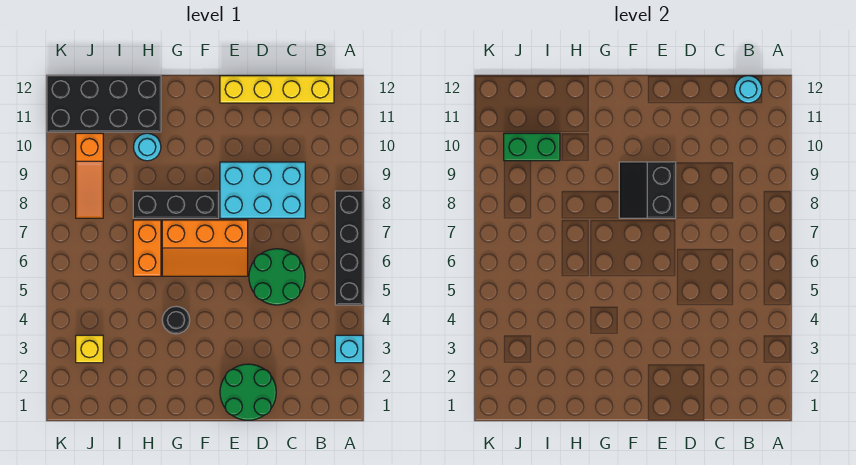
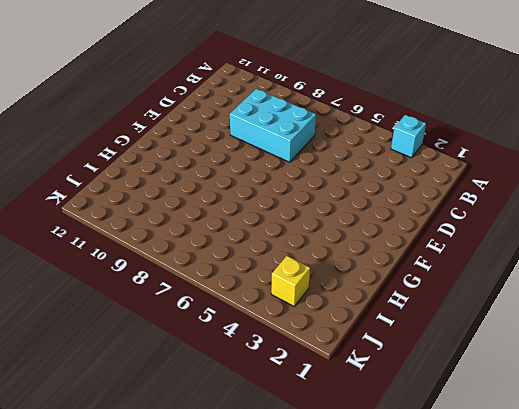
cyan brick C7:D9 level 1 -> cyan brick C8:E9 level 1
none -> black brick A5:A8 level 1
none -> yellow brick B12:E12 level 1
none -> green round brick C5:D6 level 1

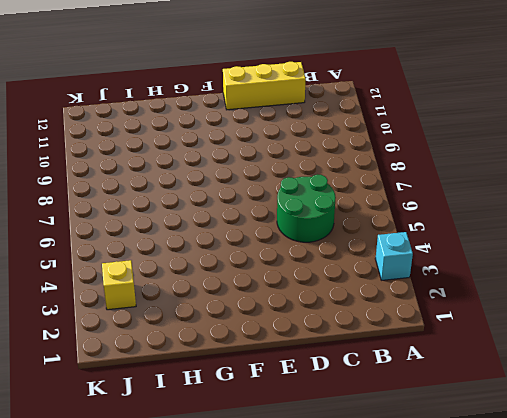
yellow brick C12:E12 level 1 -> yellow brick B12:E12 level 1
none -> black brick A5:A8 level 1
none -> cyan brick C8:E9 level 1
none -> green round brick D1:E2 level 1

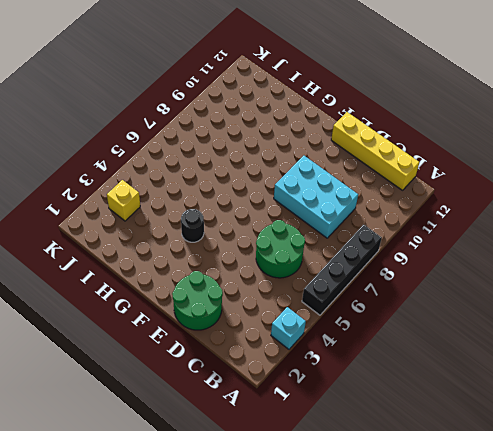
none -> orange slope E6:G7 level 1 top 7
none -> black brick F8:H8 level 1
none -> orange brick H6:H7 level 1

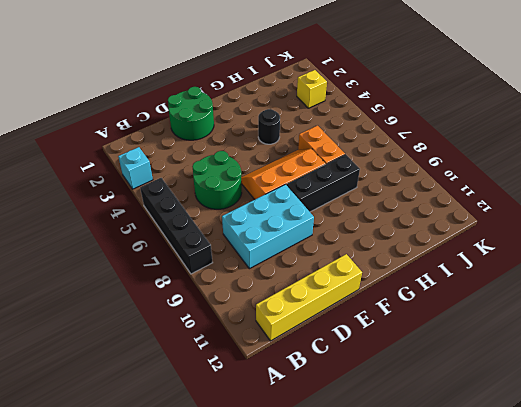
none -> cyan round brick H10 level 1
none -> black brick H11:K12 level 1
none -> orange slope J8:J10 level 1 top 10

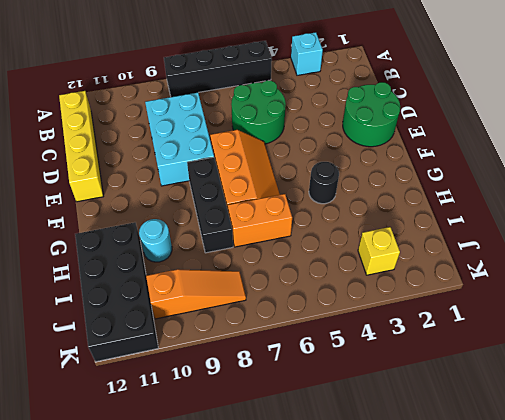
none -> cyan round brick B12 level 2
none -> black slope E8:F9 level 2 top E
none -> green brick I10:J10 level 2

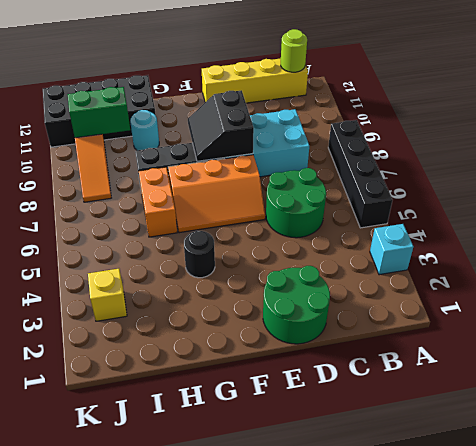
lime round brick B12 level 2 -> cyan round brick B12 level 2

